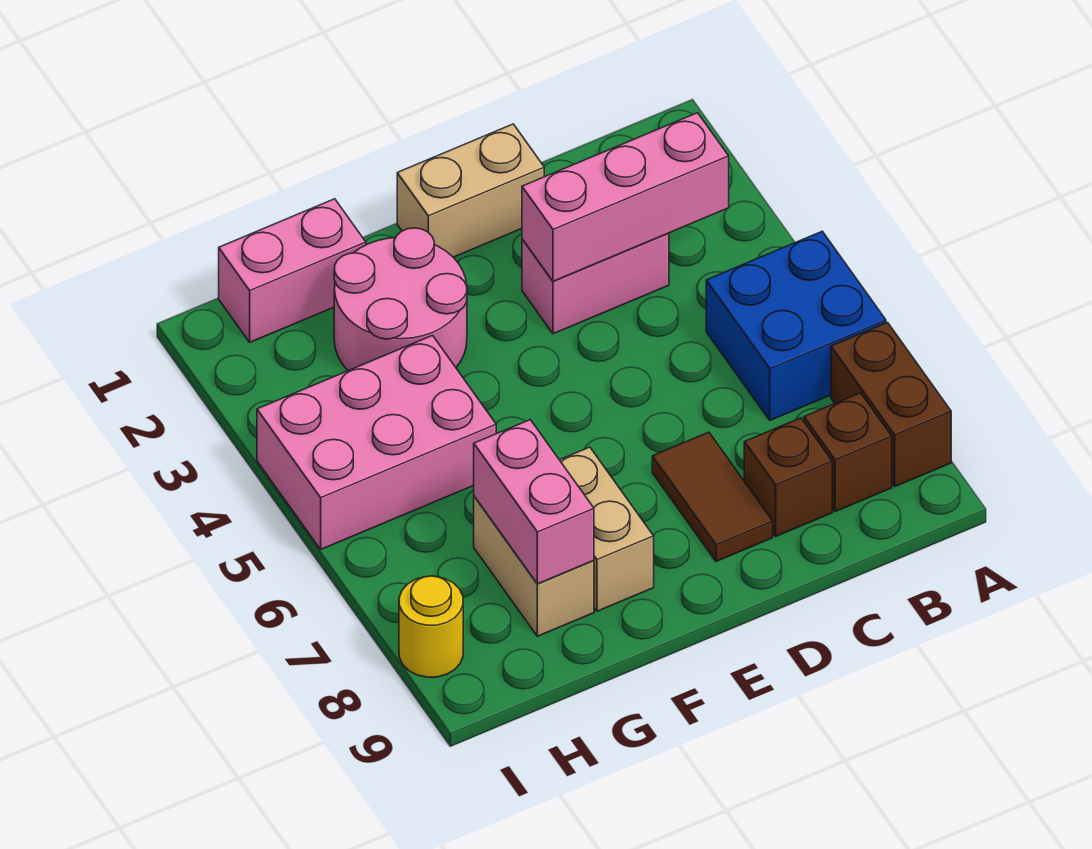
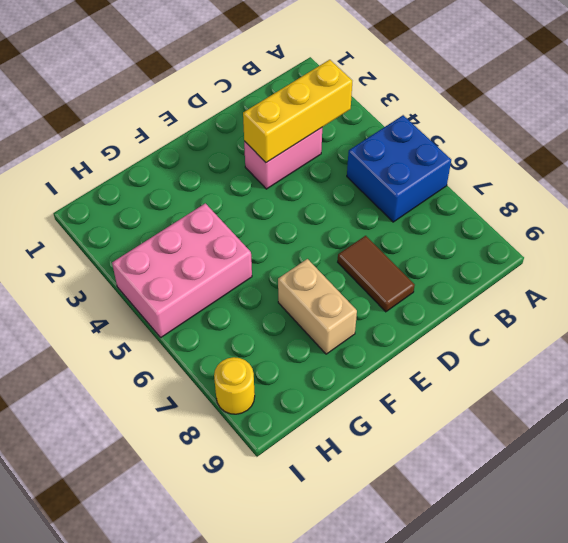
yellow brick B3:D3 level 2 -> pink brick B3:D3 level 2
none -> brown brick A7:A8 level 1
none -> brown brick B8 level 1
none -> brown brick C8 level 1

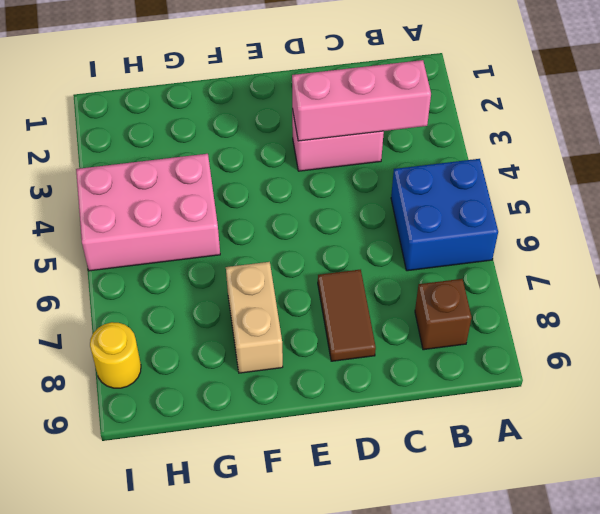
none -> brown brick A7:A8 level 1
none -> brown brick C8 level 1
none -> tan brick D1:E1 level 1

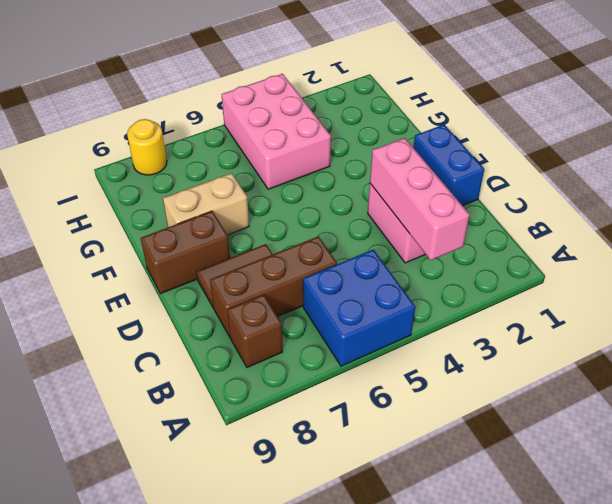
brown brick C6:C8 level 1 -> brown brick C8 level 1
blue brick D1:E1 level 1 -> tan brick D1:E1 level 1
brown brick E8:E9 level 1 -> brown brick A7:A8 level 1
none -> pink round brick F2:G3 level 1
none -> pink brick G1:H1 level 1
none -> tan brick G7:G8 level 1

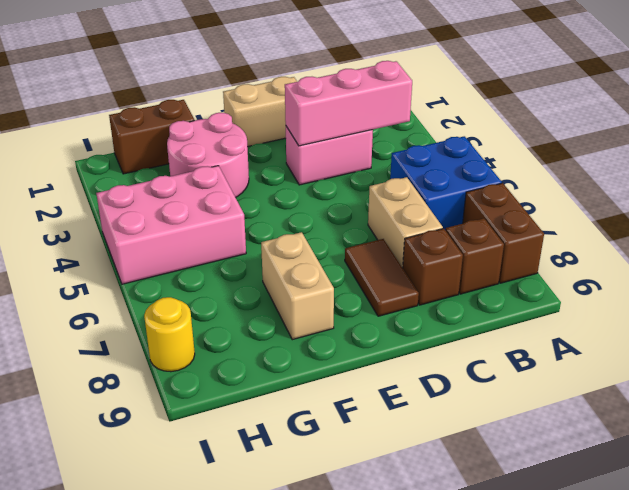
tan brick C6:C7 level 1 -> tan brick G7:G8 level 1
brown brick G1:H1 level 1 -> pink brick G1:H1 level 1
none -> pink brick G7:G8 level 2

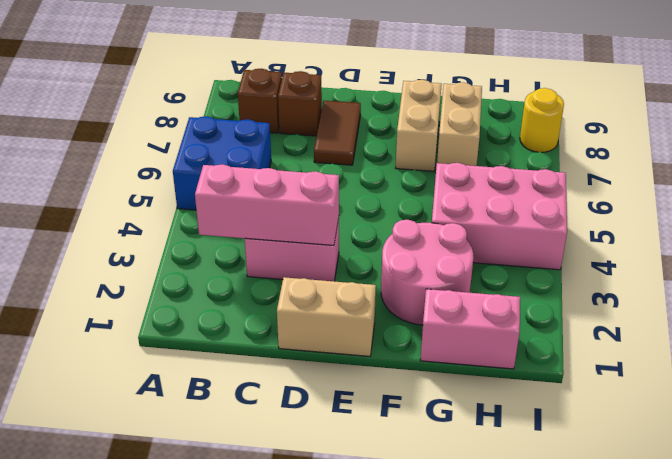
none -> brown brick A7:A8 level 1
none -> pink brick G7:G8 level 2

